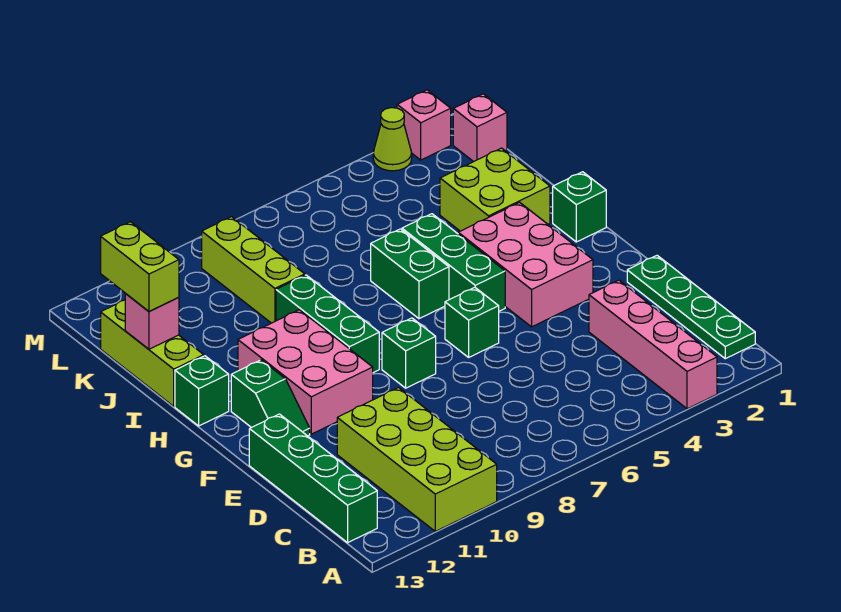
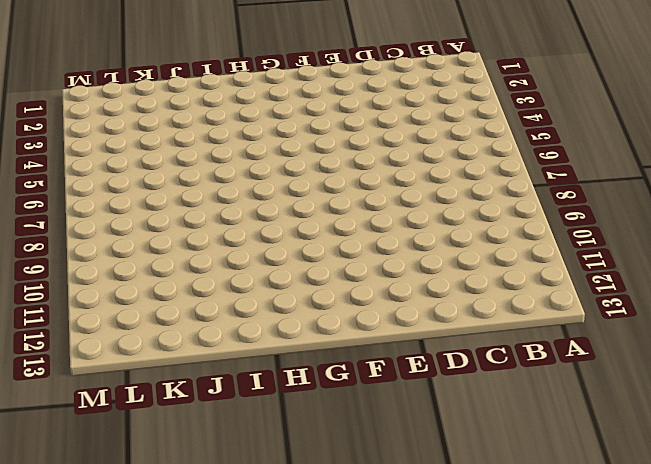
none -> pink brick A3:D3 level 1
none -> lime brick A10:D11 level 1
none -> green plate B1:E1 level 1

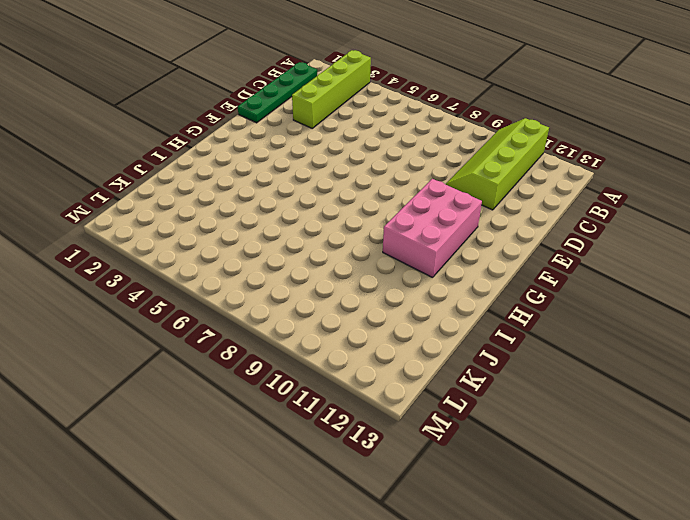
lime brick A3:D3 level 1 -> pink brick A3:D3 level 1
lime slope A10:D11 level 1 top 11 -> lime brick A10:D11 level 1
none -> green brick B13:E13 level 1
none -> pink brick F3:H4 level 1
none -> green brick F6 level 1

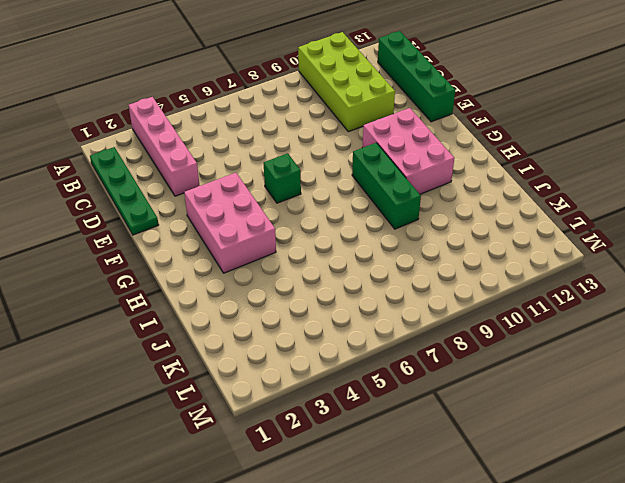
none -> green brick F8 level 1
none -> green slope F12:G12 level 1 top G
none -> green brick G5:I5 level 1

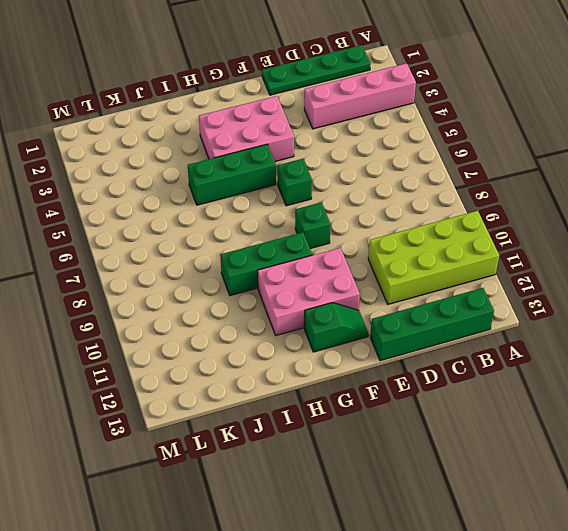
none -> green brick H1 level 1
none -> green brick H6:I6 level 1
none -> green brick H13 level 1

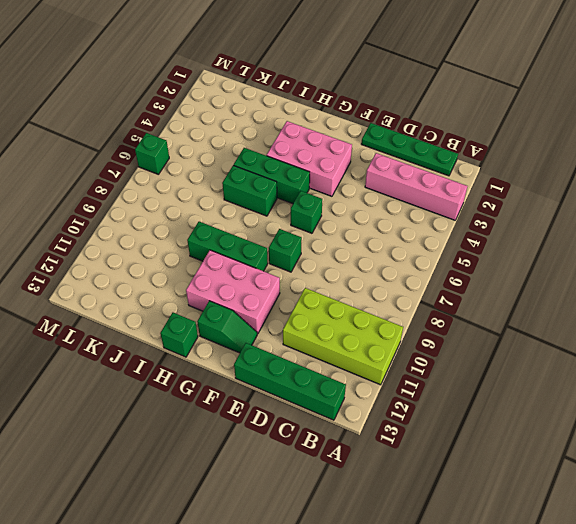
green brick M6 level 1 -> green brick H1 level 1
none -> lime brick I2:J3 level 1
none -> lime brick I13:K13 level 1
none -> lime brick J9:L9 level 1

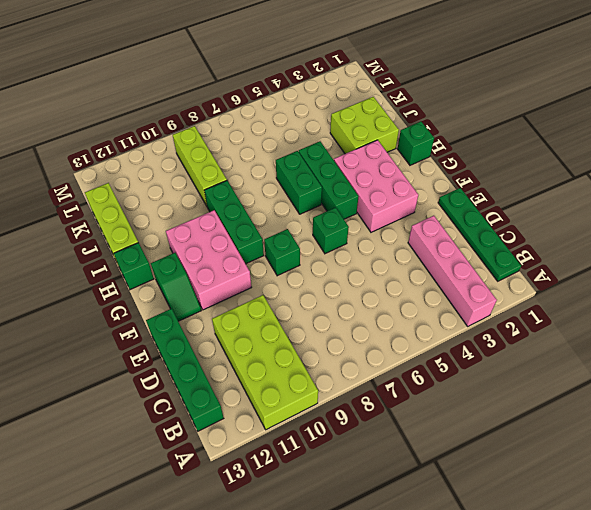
none -> pink brick L1 level 1
none -> pink brick M2 level 1
none -> lime cone M3 level 1

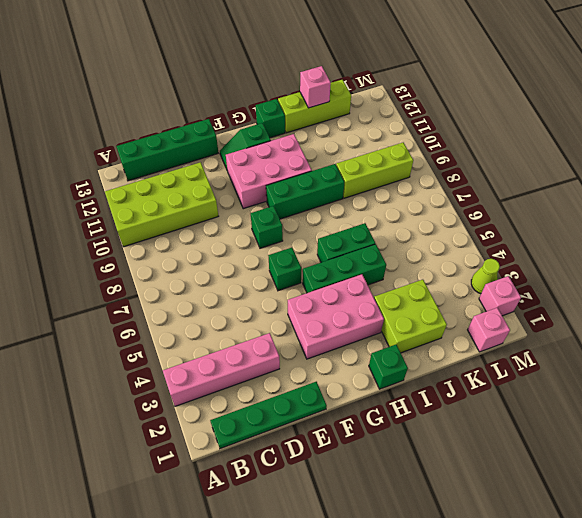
none -> lime brick J13:K13 level 3

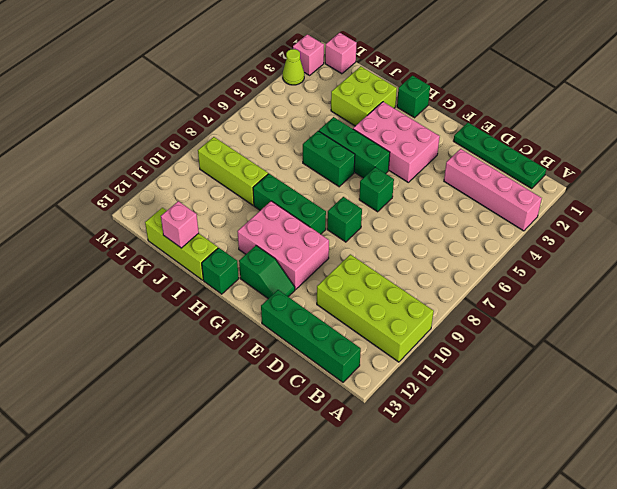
none -> lime brick J13:K13 level 3

